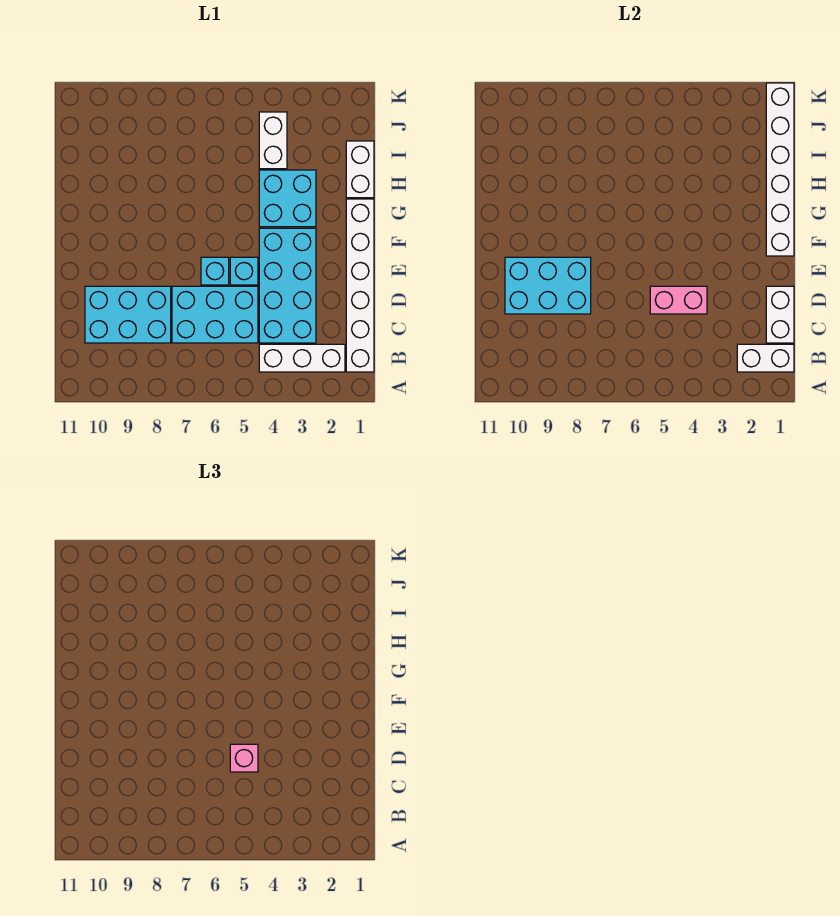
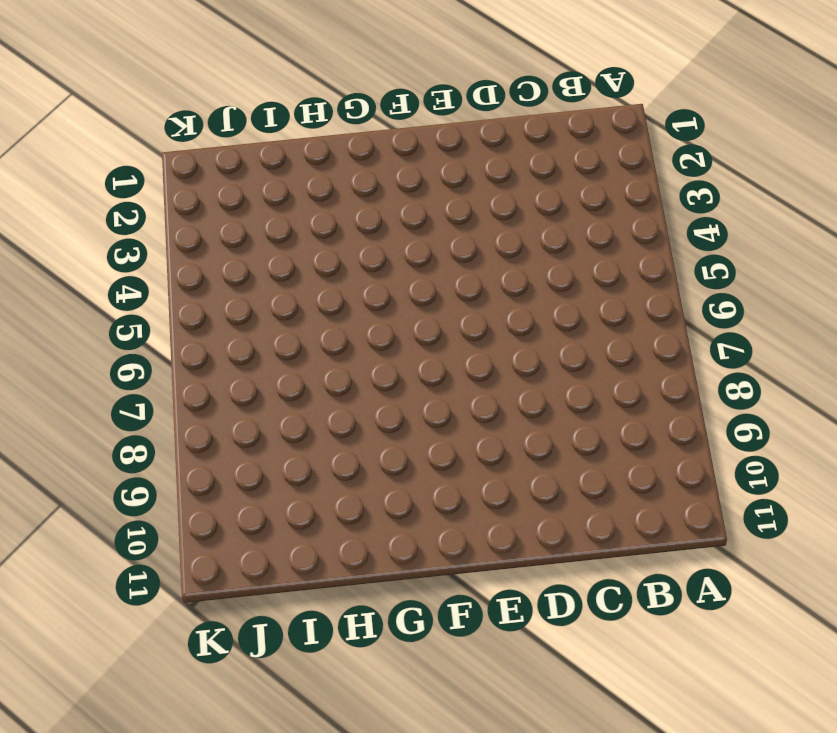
none -> white brick B1:G1 level 1
none -> white brick B2:B4 level 1
none -> cyan brick C3:F4 level 1

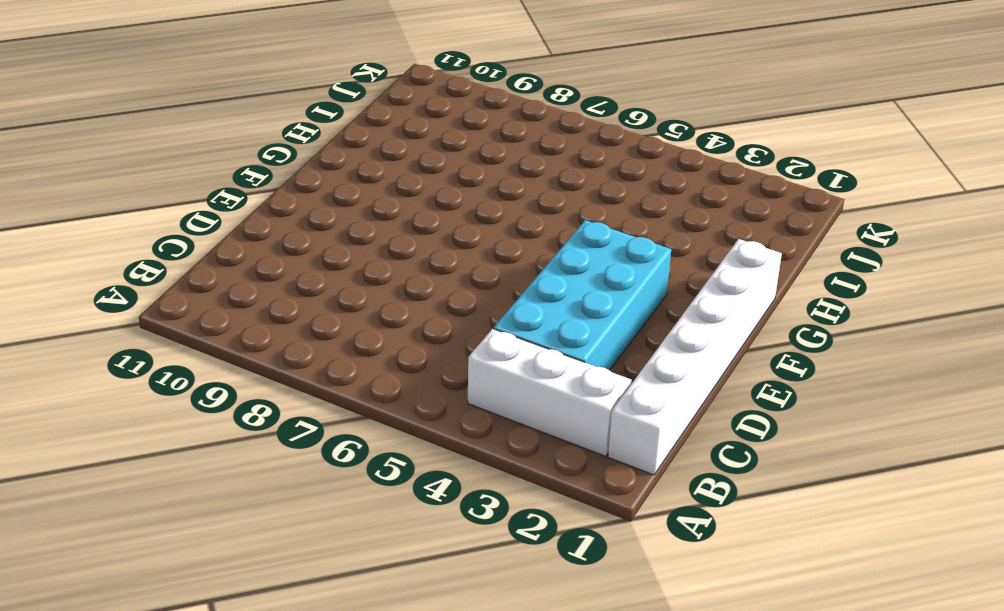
none -> cyan brick C5:D7 level 1
none -> cyan brick C8:D10 level 1
none -> cyan brick E5 level 1

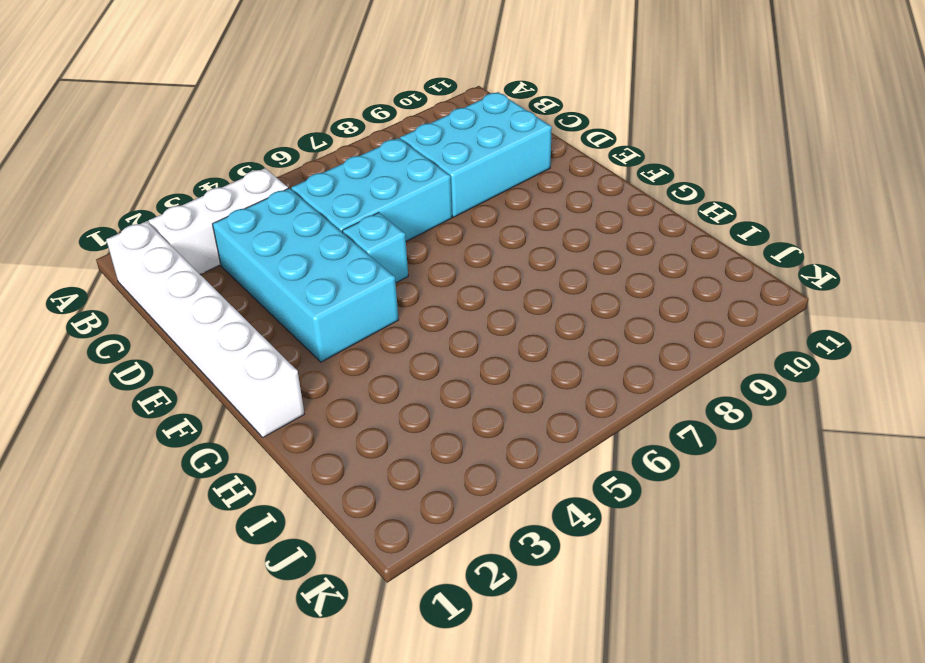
none -> cyan brick E6 level 1
none -> cyan brick G3:H4 level 1
none -> white brick H1:I1 level 1

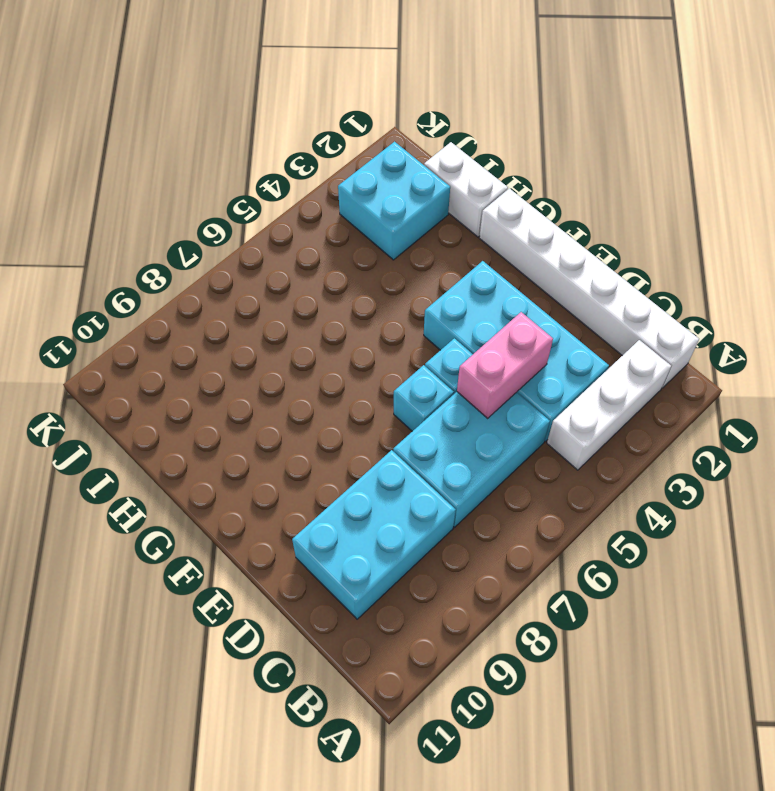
cyan brick I2:J3 level 1 -> cyan brick G3:H4 level 1
none -> white brick I4:J4 level 1
none -> white brick B1:B2 level 2
none -> white brick C1:D1 level 2

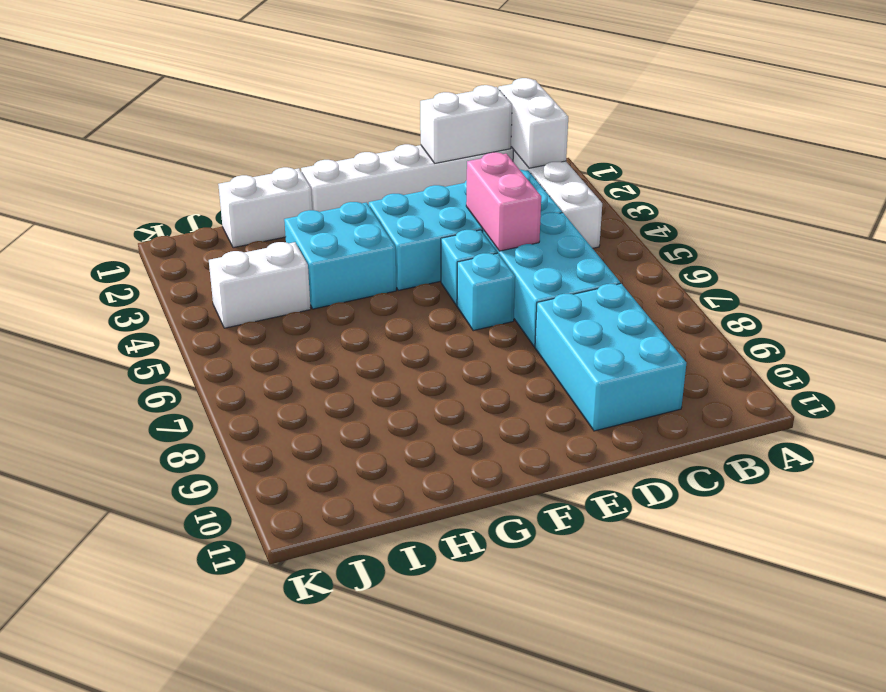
none -> cyan brick D8:E10 level 2
none -> white brick F1:K1 level 2
none -> pink brick D5 level 3

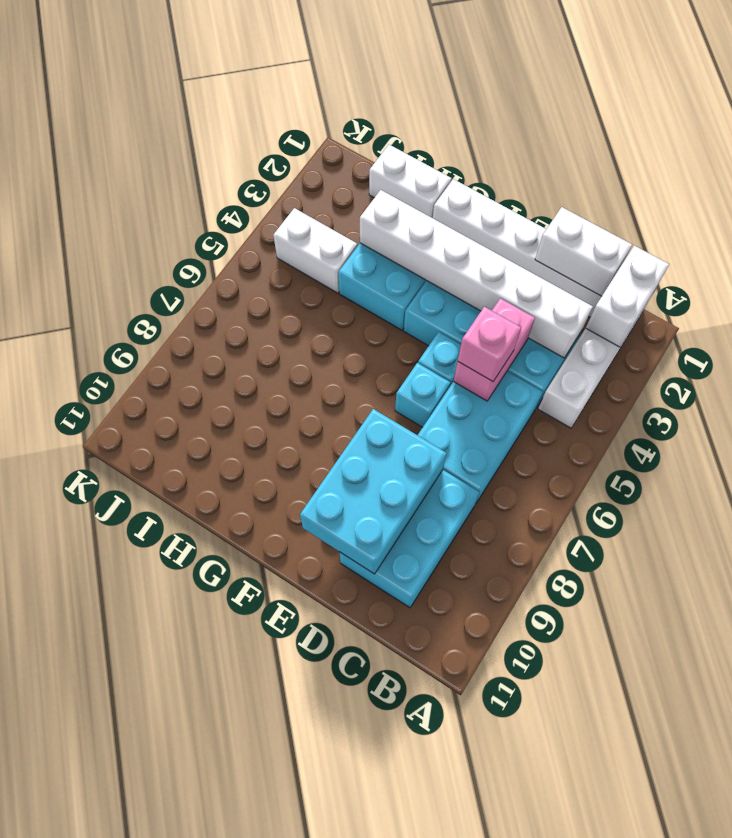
white brick C3:H3 level 2 -> white brick F1:K1 level 2

